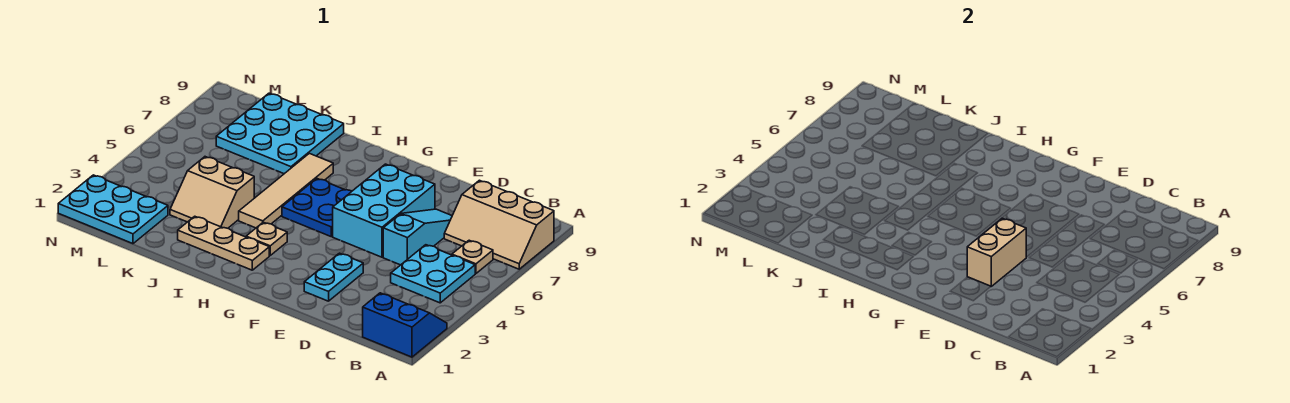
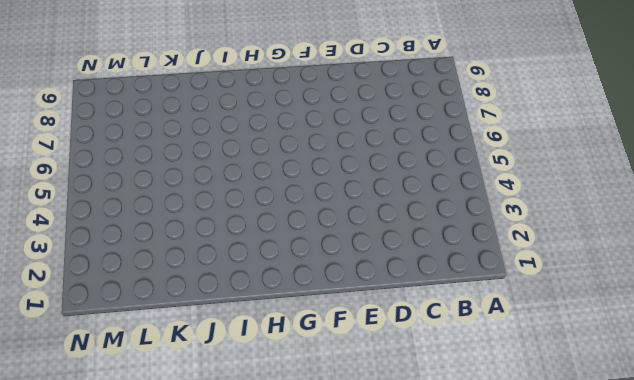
none -> blue slope A1:B2 level 1 top 1
none -> tan slope A7:C8 level 1 top 8
none -> cyan plate B4:C5 level 1

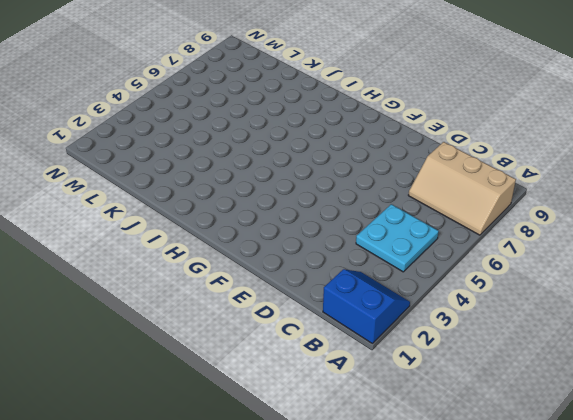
none -> tan plate B6 level 1
none -> cyan slope D5:D7 level 1 top 5
none -> cyan plate E2:E3 level 1

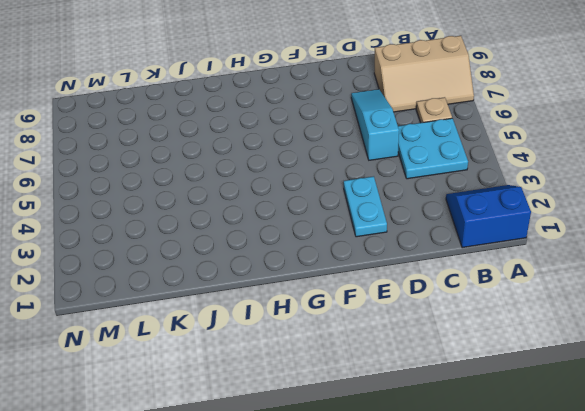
none -> cyan brick E5:F7 level 1
none -> blue plate G5:H6 level 1
none -> tan plate H2:J2 level 1

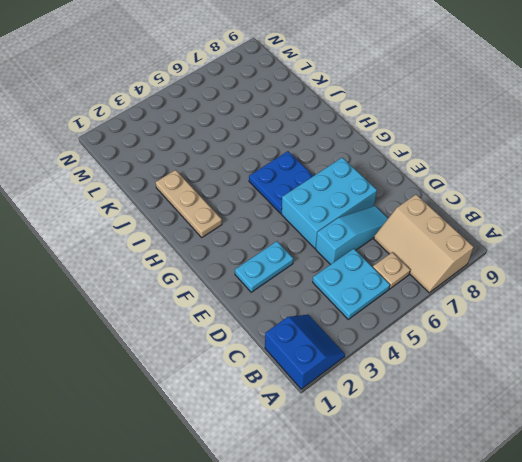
none -> tan plate H3 level 1
none -> tan tile I4:I7 level 1
none -> tan slope J3:K4 level 1 top 4

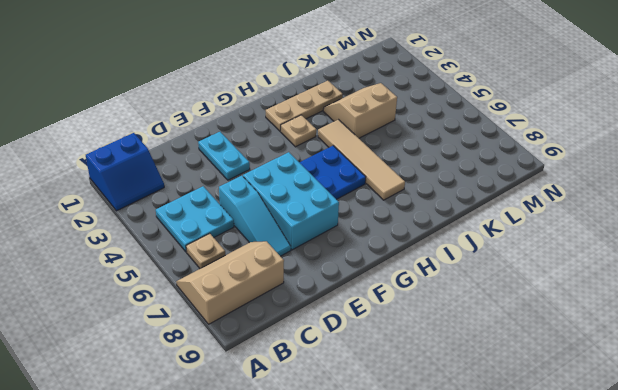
none -> cyan plate J7:L9 level 1
none -> cyan plate L1:N2 level 1
none -> tan brick E3:E4 level 2

